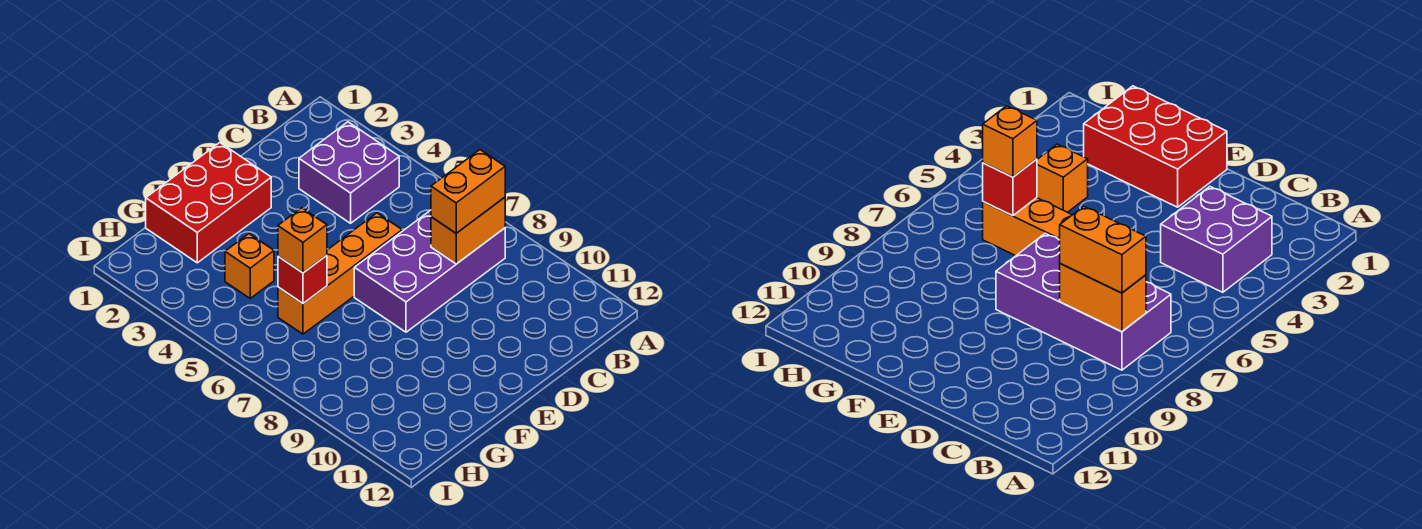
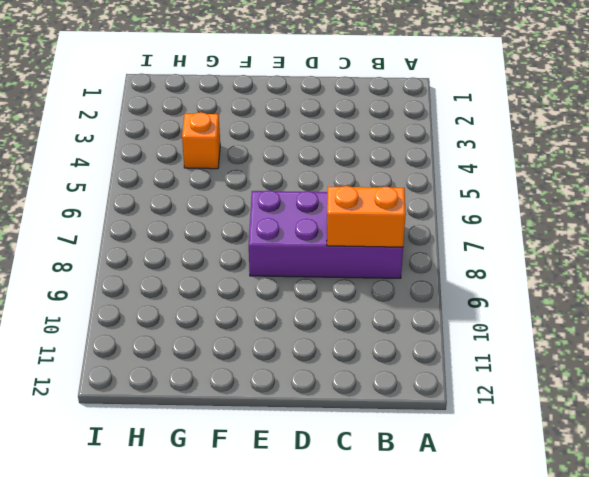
none -> purple brick B3:C4 level 1
none -> orange brick D6:G6 level 1

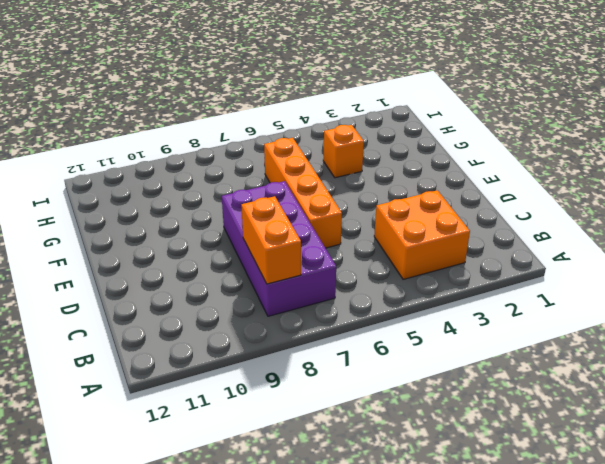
orange brick B3:C4 level 1 -> purple brick B3:C4 level 1
none -> red brick E1:G2 level 1
none -> red brick G6 level 2

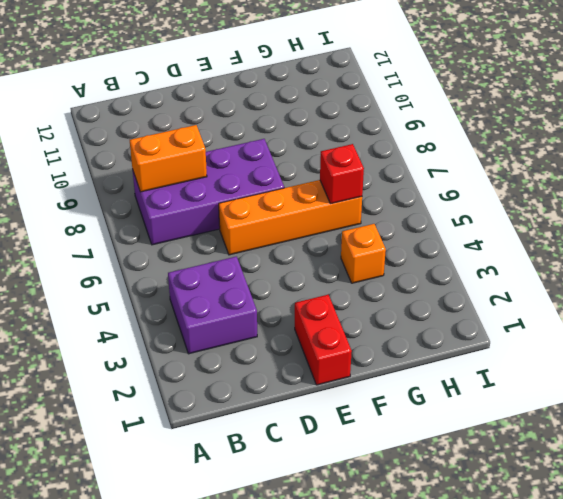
red brick E1:E2 level 1 -> red brick E1:G2 level 1
none -> orange brick B8:C8 level 3
none -> orange brick G6 level 3

